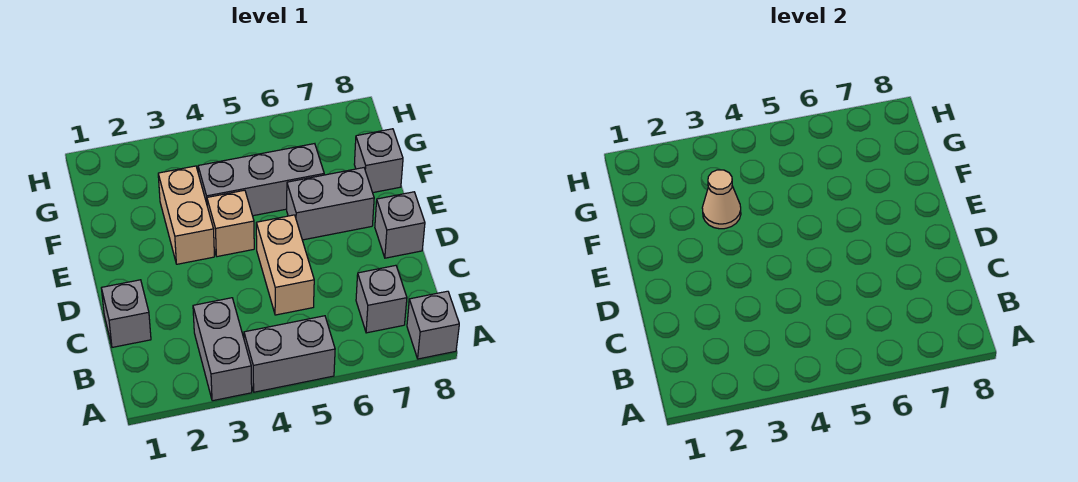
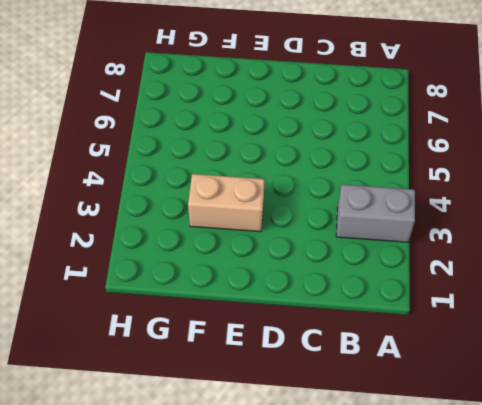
none -> grey brick A4:A5 level 1
none -> grey brick A8 level 1
none -> grey brick B7 level 1

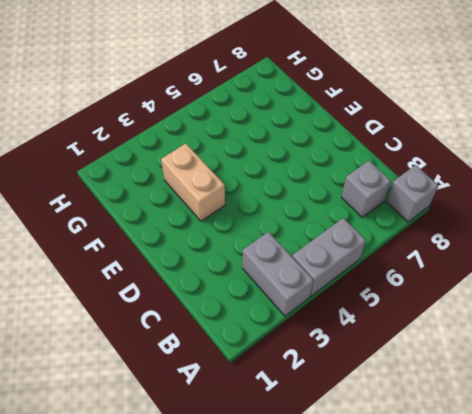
none -> grey brick C1 level 1
none -> tan brick C5:D5 level 1
none -> grey brick D8 level 1

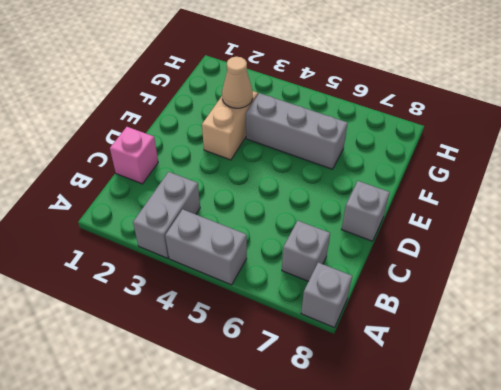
pink brick C1 level 1 -> grey brick C1 level 1
none -> tan brick C5:D5 level 1
none -> tan brick E4 level 1
none -> grey brick E6:E7 level 1

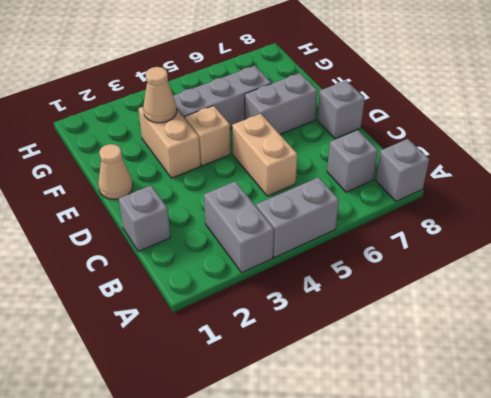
tan cone E1 level 1 -> none
none -> grey brick F8 level 1

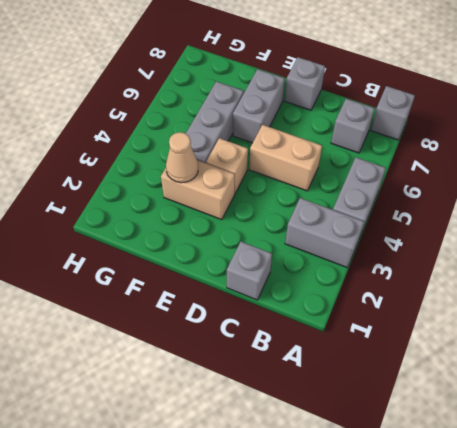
none -> grey brick F8 level 1

